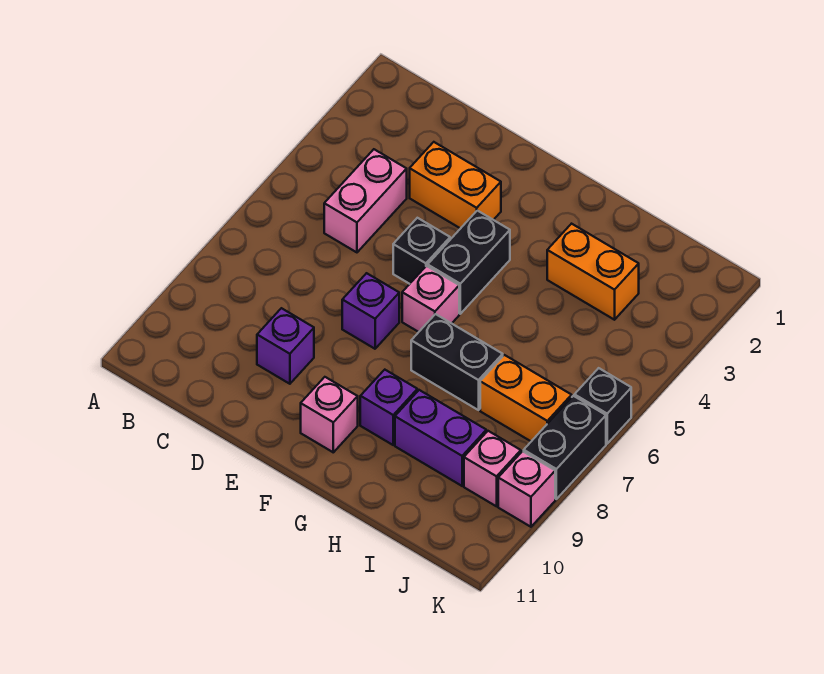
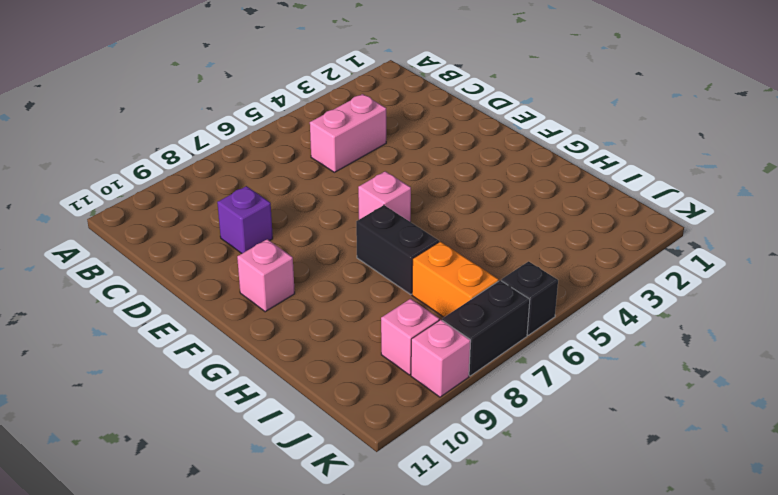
none -> orange brick D3:E3 level 1
none -> black brick E5 level 1
none -> purple brick E7 level 1

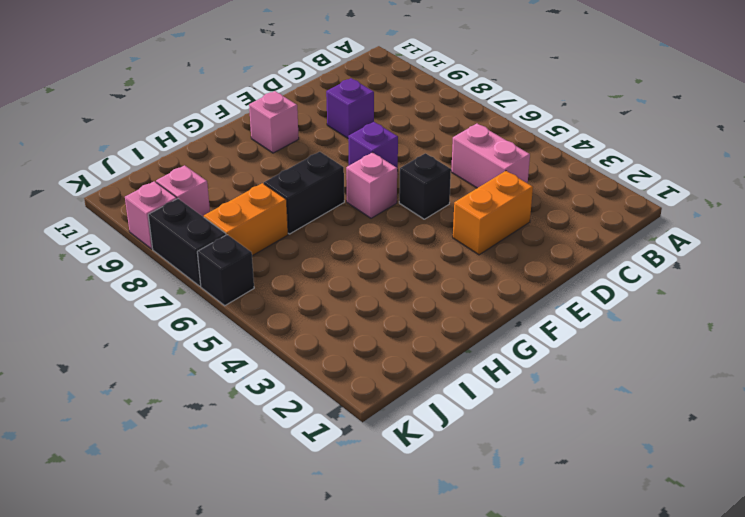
none -> black brick F4:F5 level 1
none -> purple brick G9 level 1
none -> orange brick H3:I3 level 1

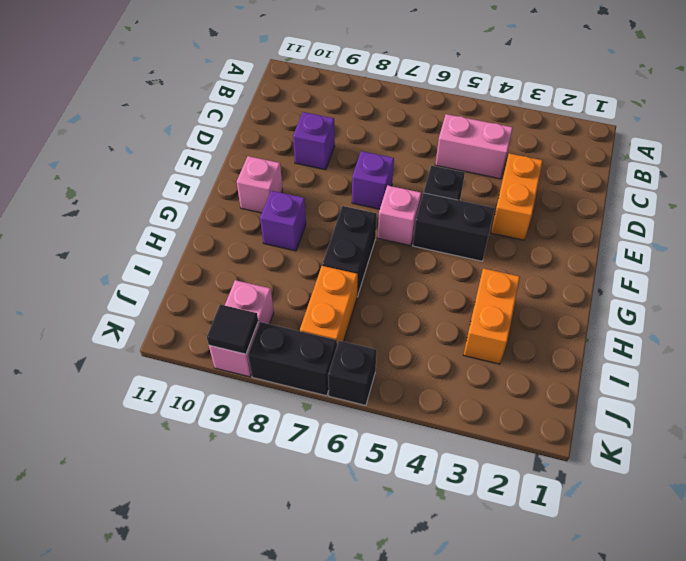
black tile K9 level 2 -> none
none -> purple brick H9:I9 level 1

